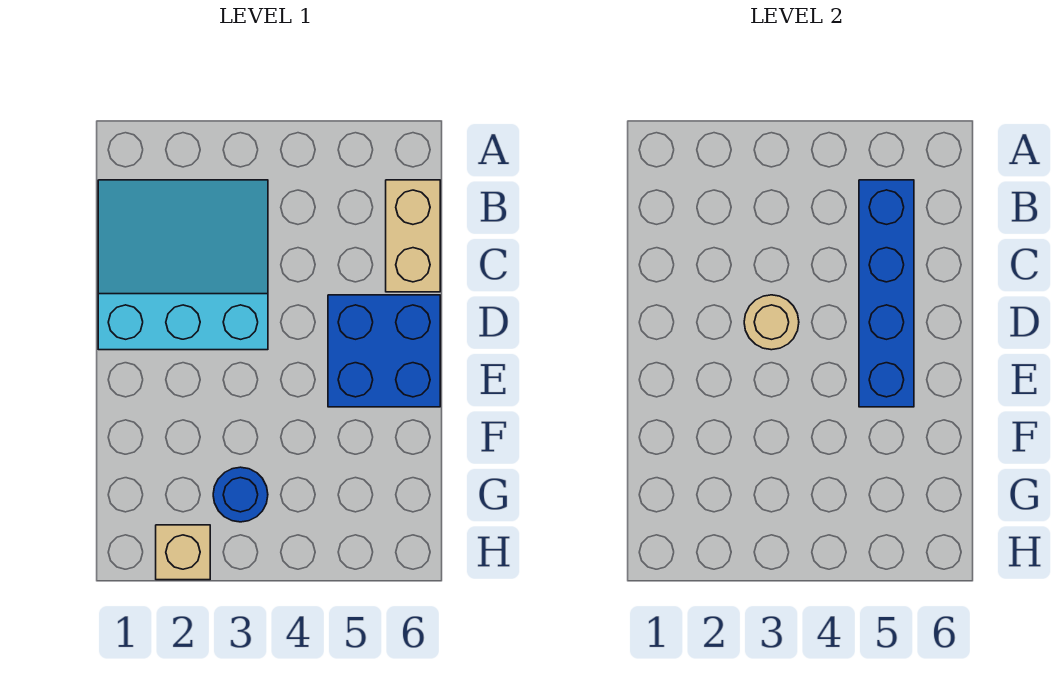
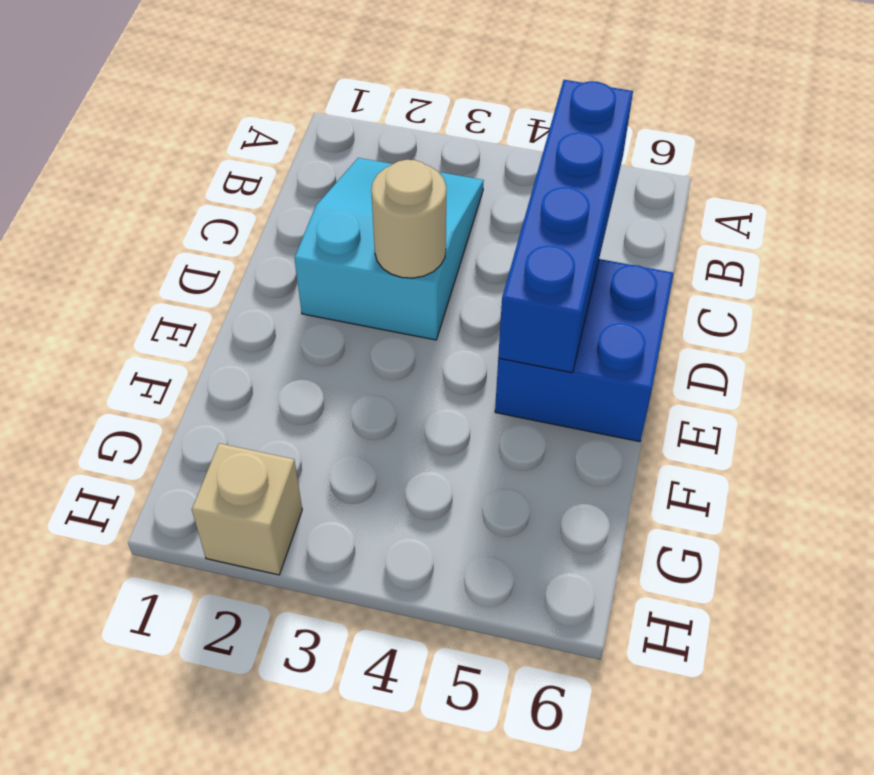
cyan slope B2:D3 level 1 top D -> cyan slope B1:D3 level 1 top D
none -> tan brick B6:C6 level 1
none -> blue round brick G3 level 1

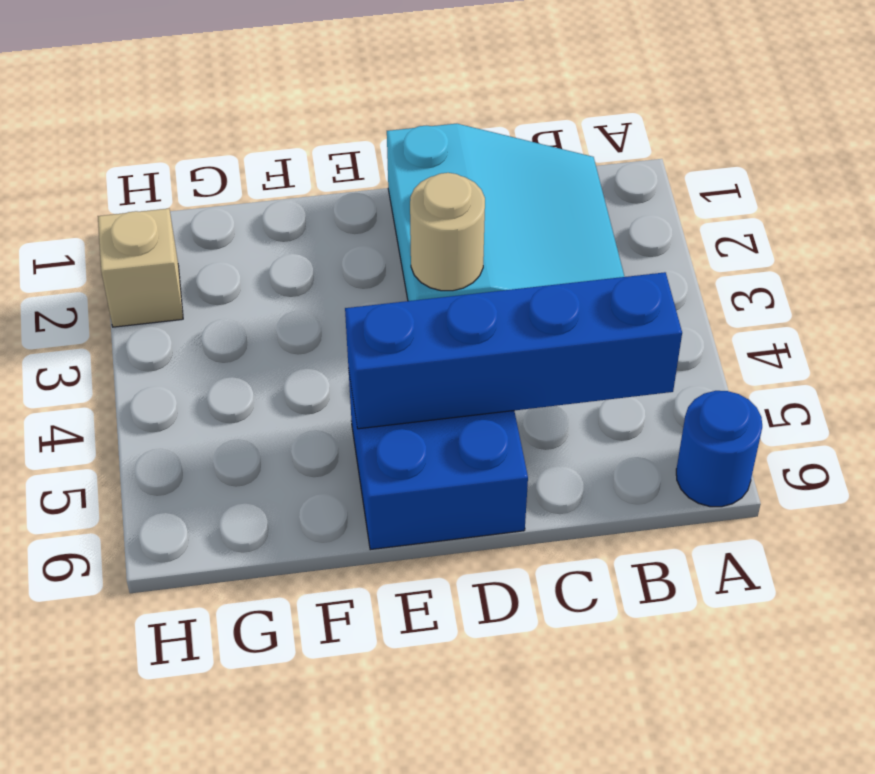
blue round brick A6 level 1 -> blue round brick G3 level 1
none -> tan brick B6:C6 level 1

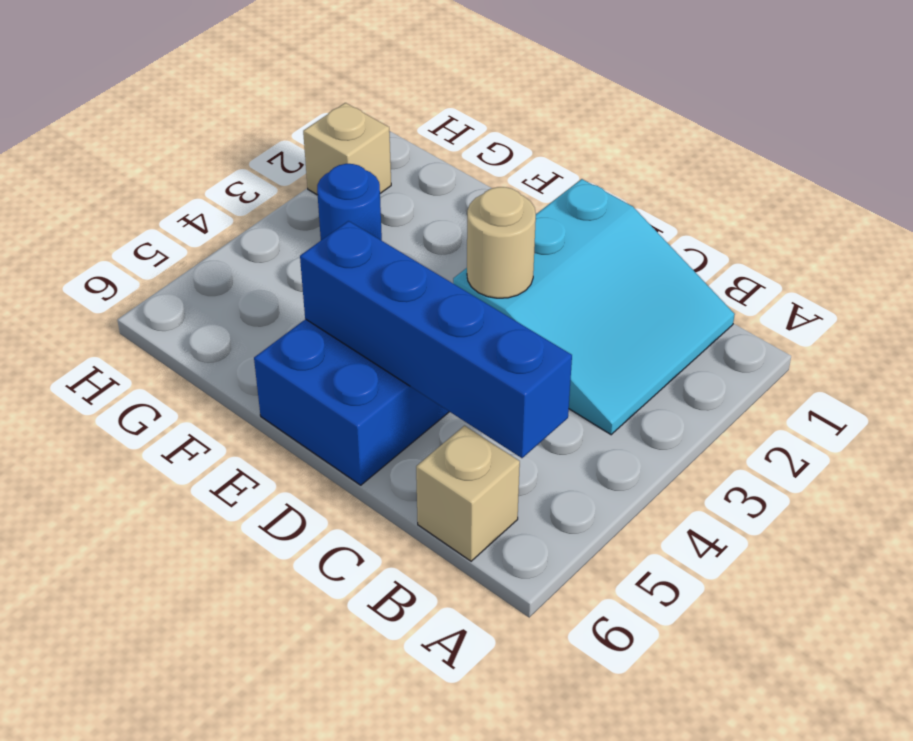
tan brick B6 level 1 -> tan brick B6:C6 level 1

